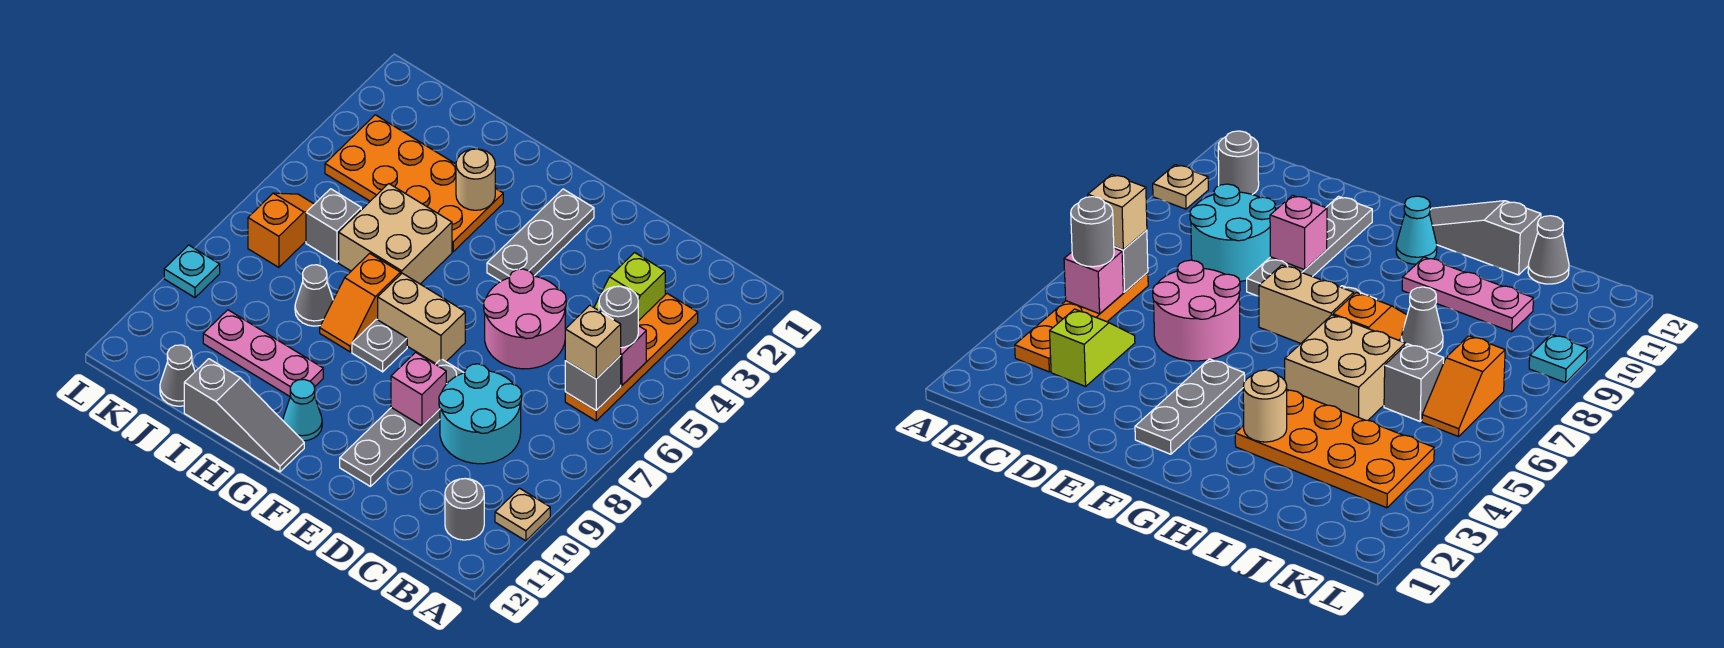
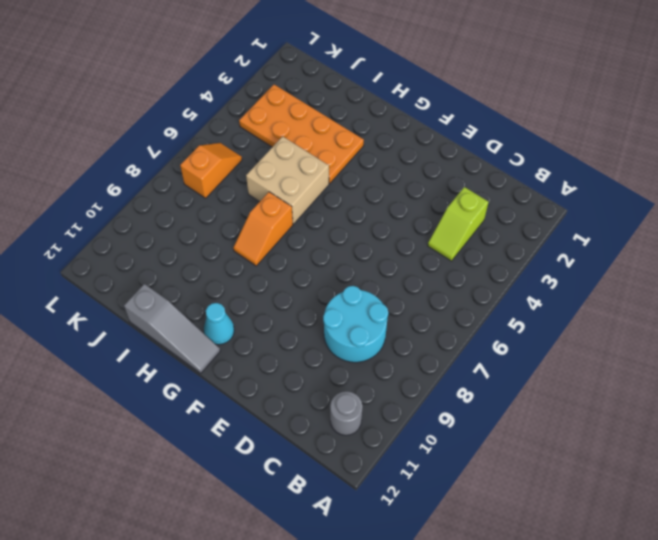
none -> tan plate A10 level 1
none -> orange plate B3:B6 level 1
none -> pink round brick D5:E6 level 1

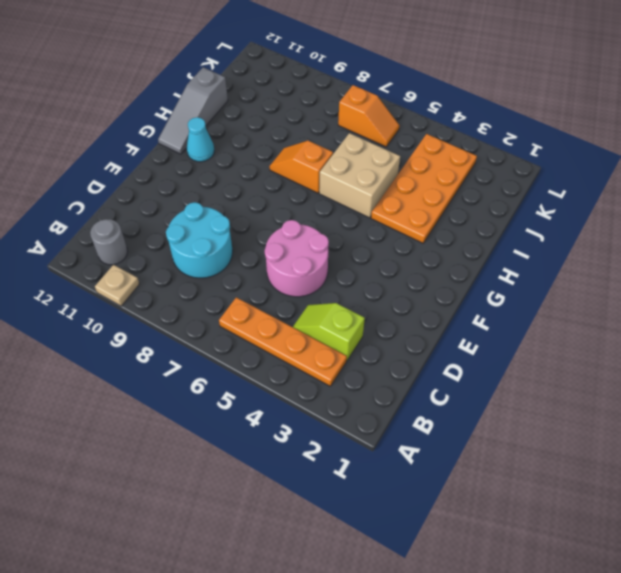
none -> grey plate E8:E11 level 1
none -> grey plate F2:F4 level 1
none -> tan brick F7:G7 level 1

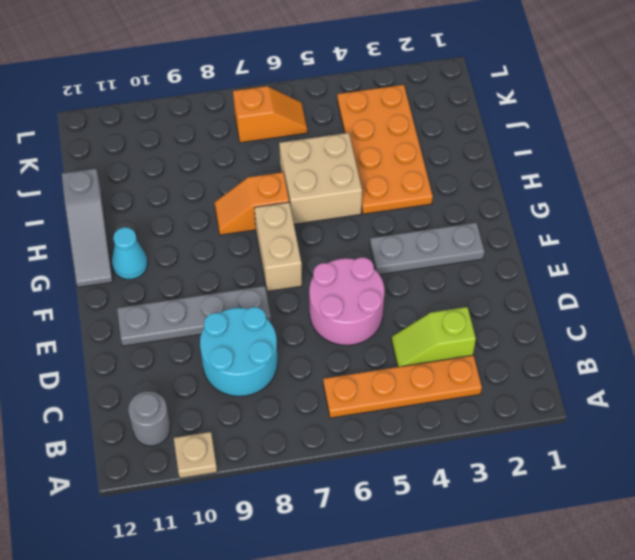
none -> grey plate G8 level 1
none -> pink plate H10:J10 level 1
none -> grey cone I8 level 1

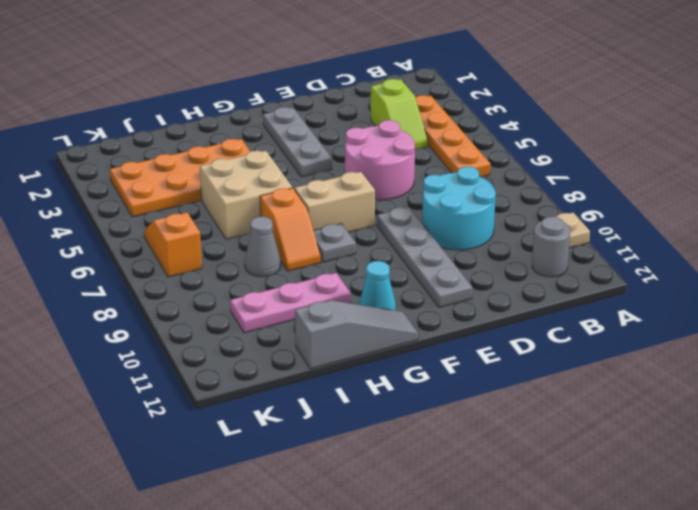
none -> grey brick J6 level 1
none -> grey cone J12 level 1
none -> cyan plate L9 level 1

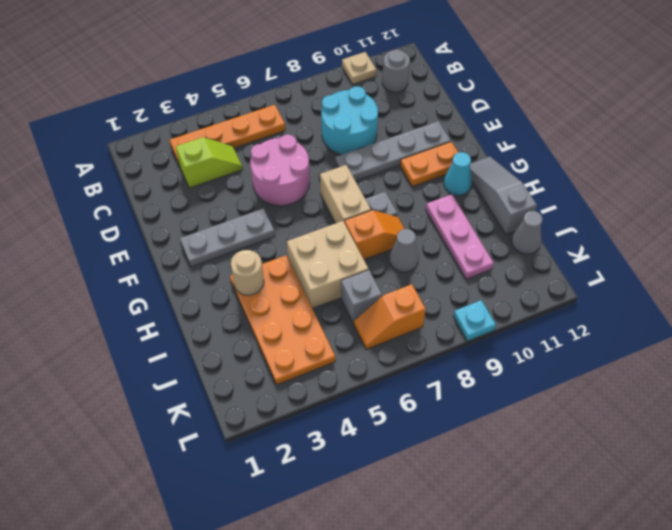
orange plate F10:F11 level 1 -> none
none -> pink brick B5 level 2
none -> grey brick B6 level 2
none -> pink brick E9 level 2

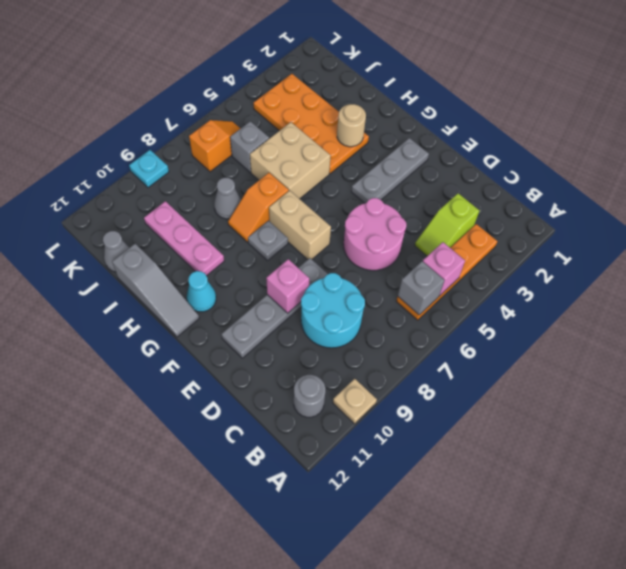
none -> grey round brick B5 level 3
none -> tan brick B6 level 3

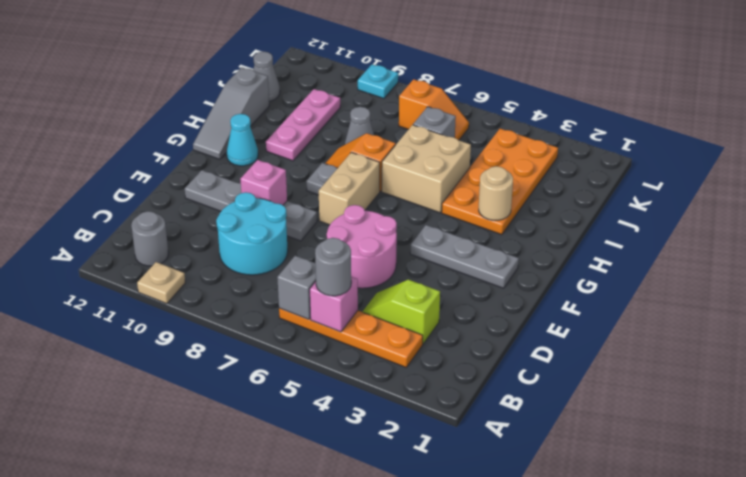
none -> tan brick B6 level 3

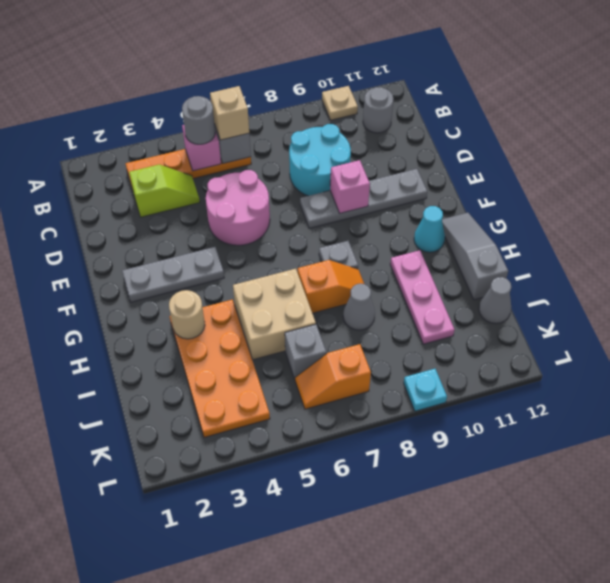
none -> tan brick F7:G7 level 1

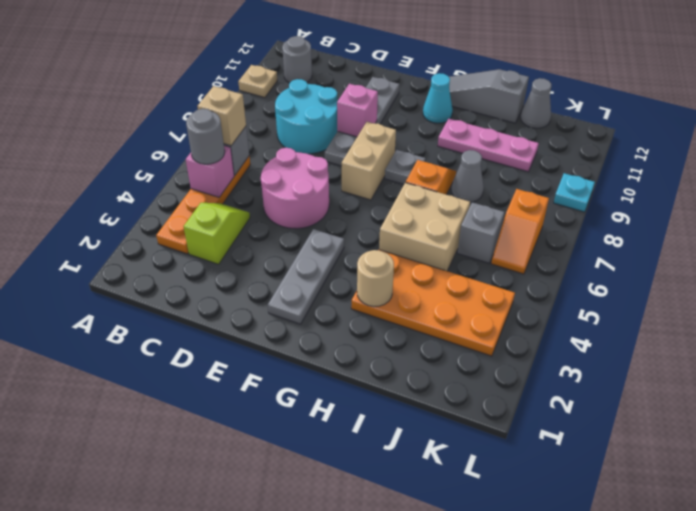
tan brick F7:F8 level 1 -> tan brick F7:G7 level 1

